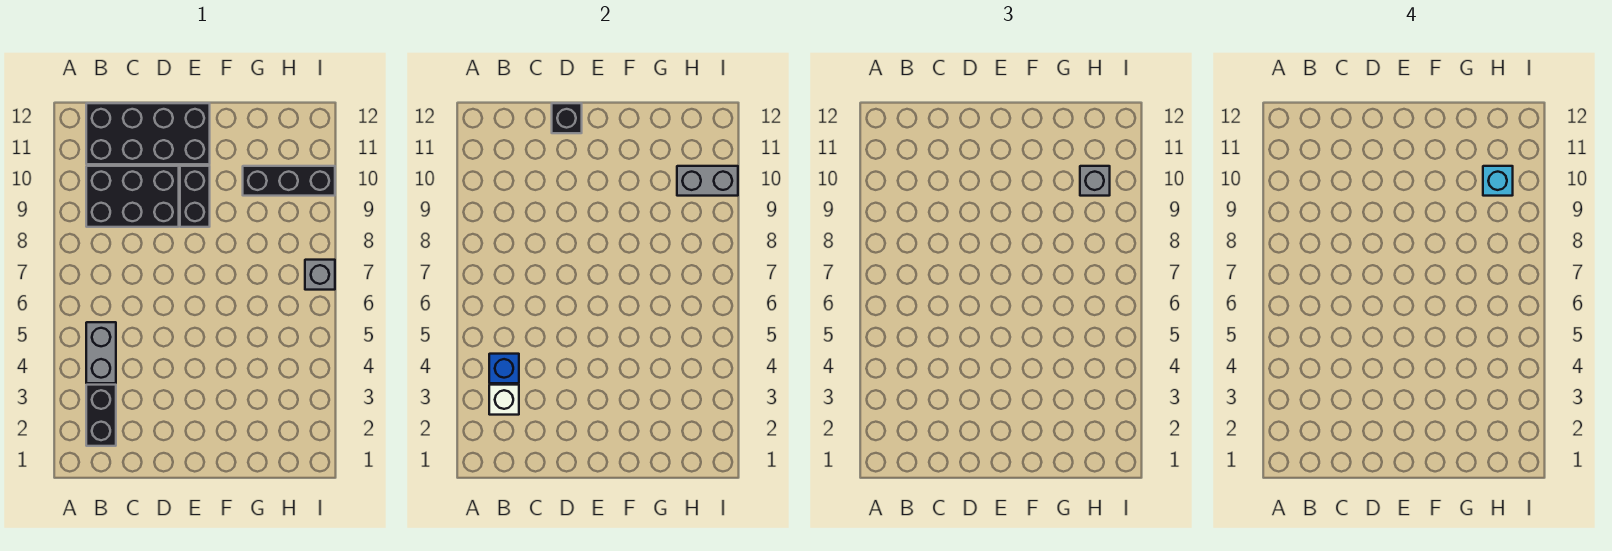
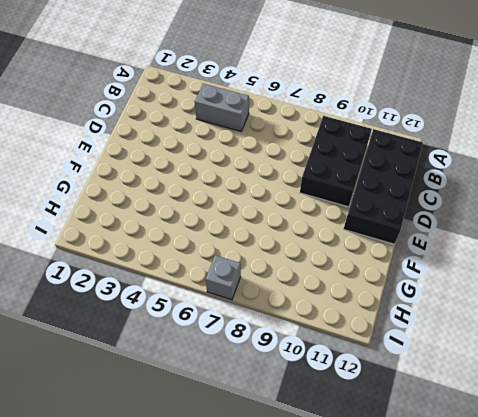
none -> black brick B2:B3 level 1
none -> black brick E9:E10 level 1
none -> black brick G10:I10 level 1

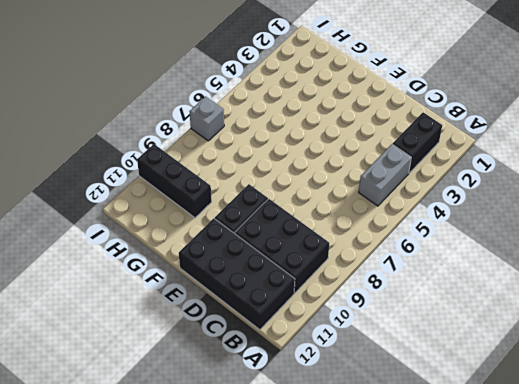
none -> white brick B3 level 2
none -> blue brick B4 level 2
none -> black brick D12 level 2

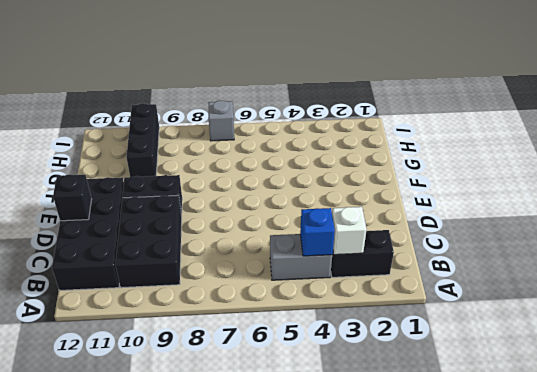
none -> grey brick H10:I10 level 2
none -> grey brick H10 level 3
none -> cyan brick H10 level 4

